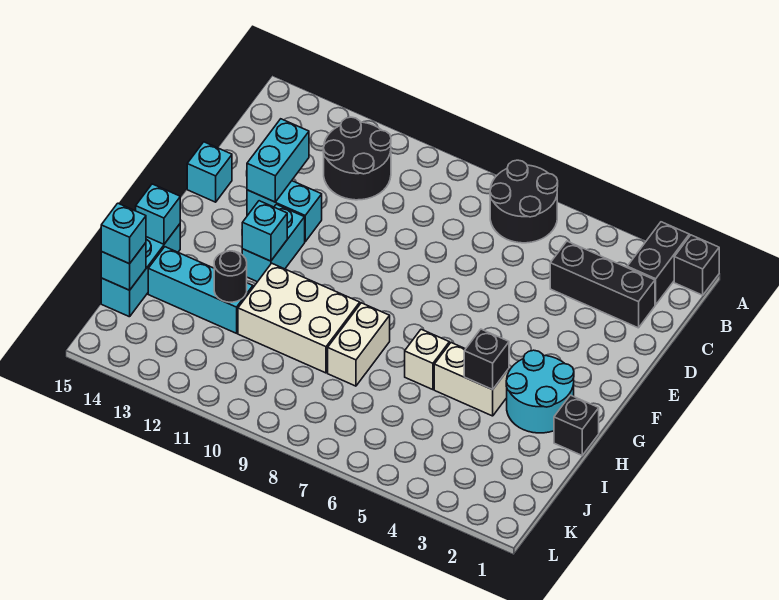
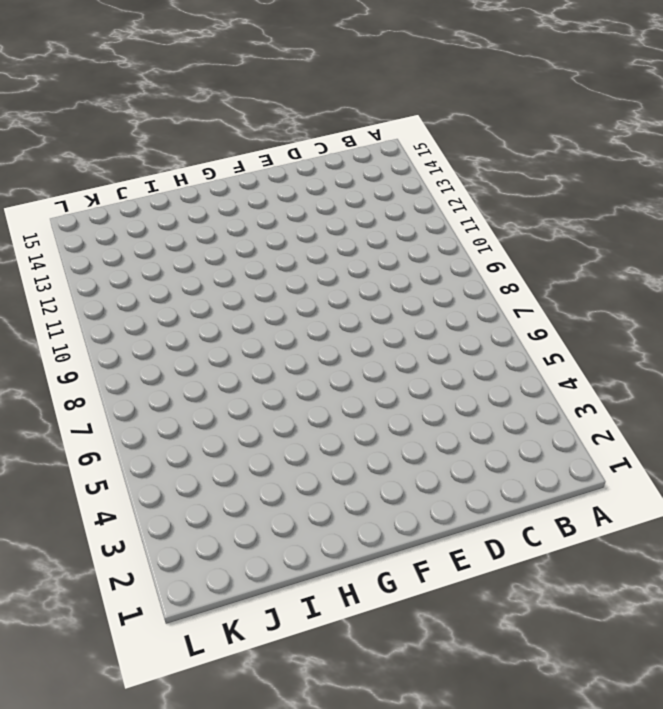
none -> black brick A1 level 1
none -> black brick A2:B2 level 1
none -> black round brick A6:B7 level 1

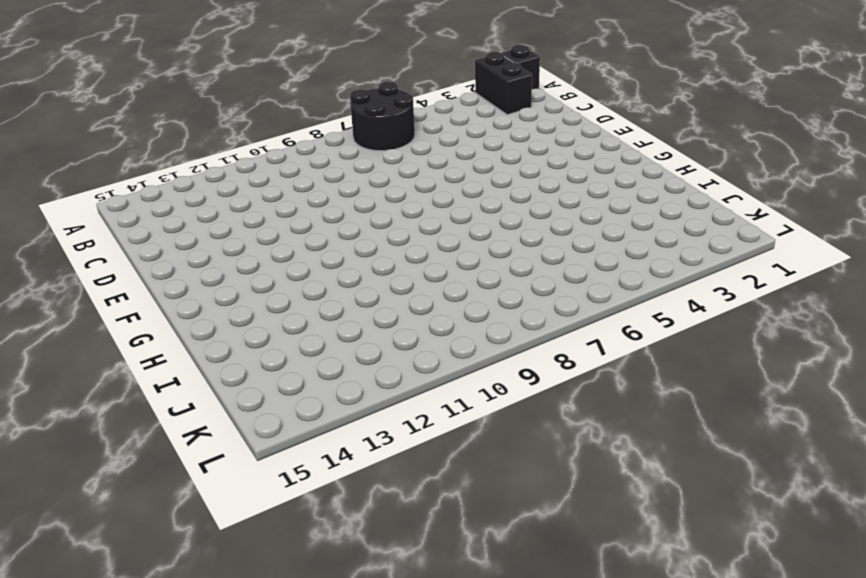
none -> black round brick B11:C12 level 1
none -> black brick C2:C4 level 1
none -> cyan brick E12:E13 level 1

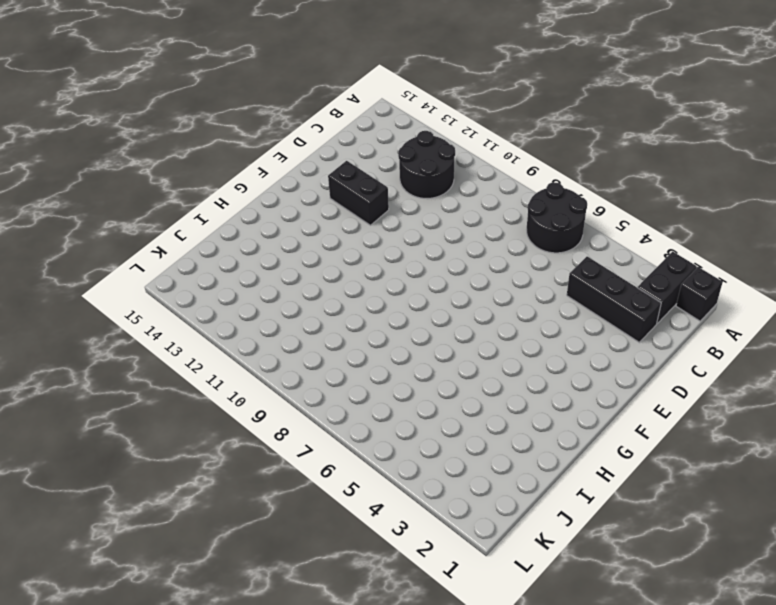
black brick E12:E13 level 1 -> cyan brick E12:E13 level 1
none -> cyan brick E15 level 1
none -> cyan brick F12:G12 level 1
none -> cyan round brick G2:H3 level 1

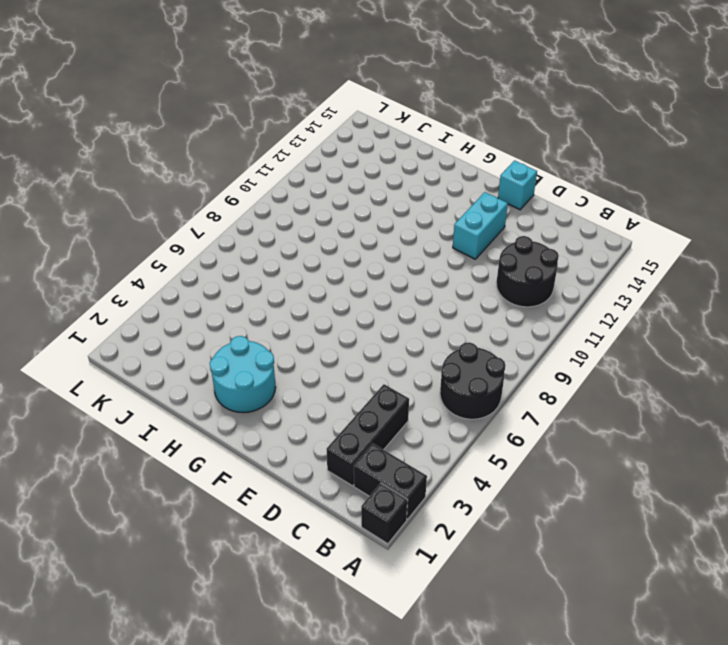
none -> cyan brick F12:G12 level 1
none -> black brick H1 level 1
none -> white brick H4:H5 level 1

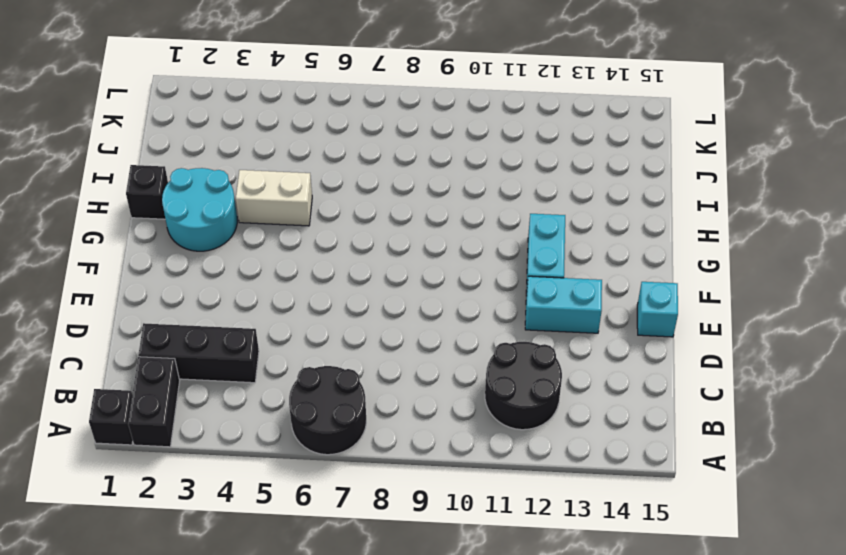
none -> white brick H6 level 1
none -> white brick H8:I8 level 1
none -> white brick H9:I11 level 1

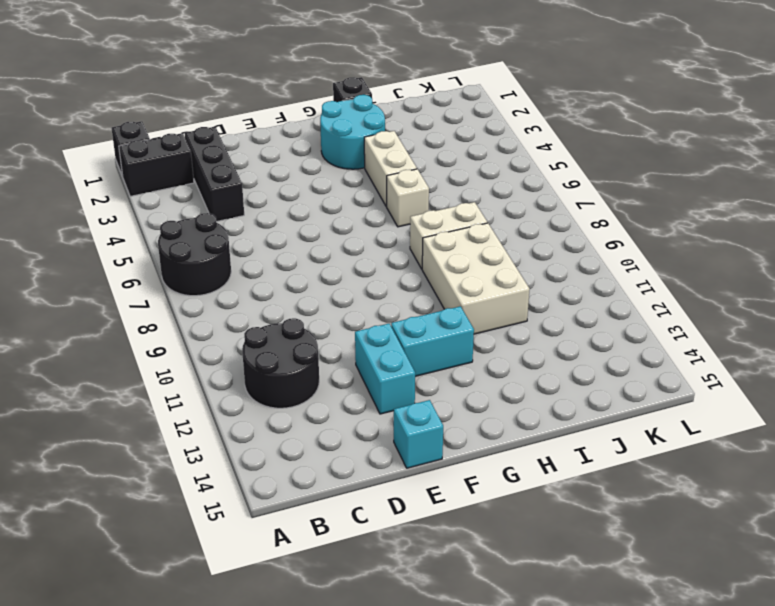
none -> cyan brick H15:J15 level 1
none -> cyan brick I12:I14 level 1
none -> cyan brick D13:E13 level 2

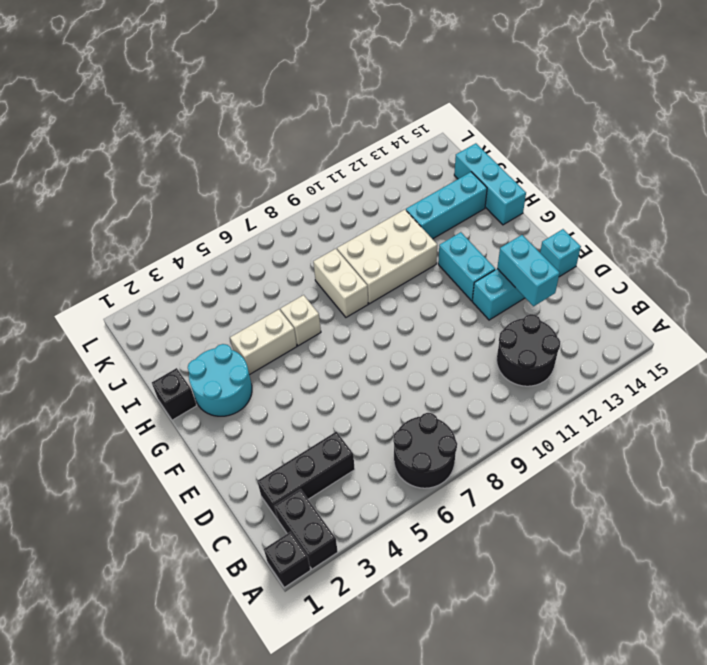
none -> cyan brick G12 level 2
none -> black brick H4 level 2
none -> cyan brick H15 level 2

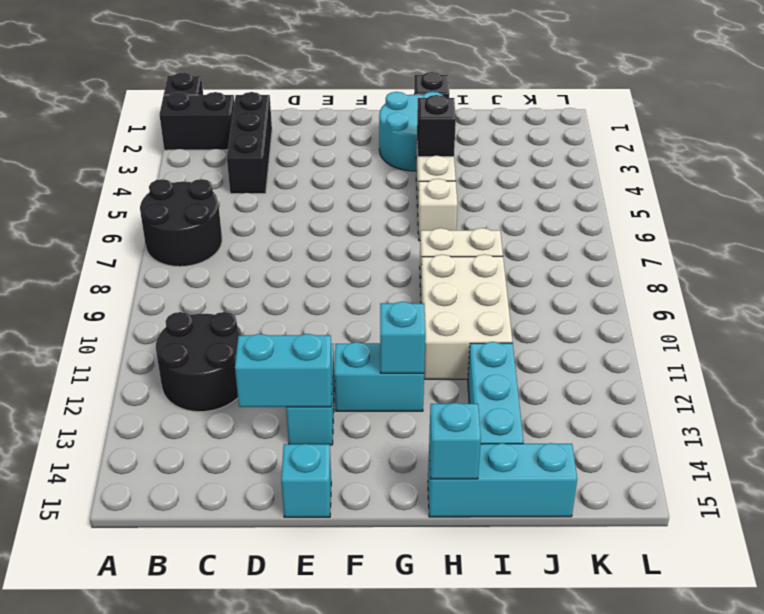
none -> black round brick I12 level 2
none -> cyan brick J15 level 2
none -> cyan brick J15 level 3

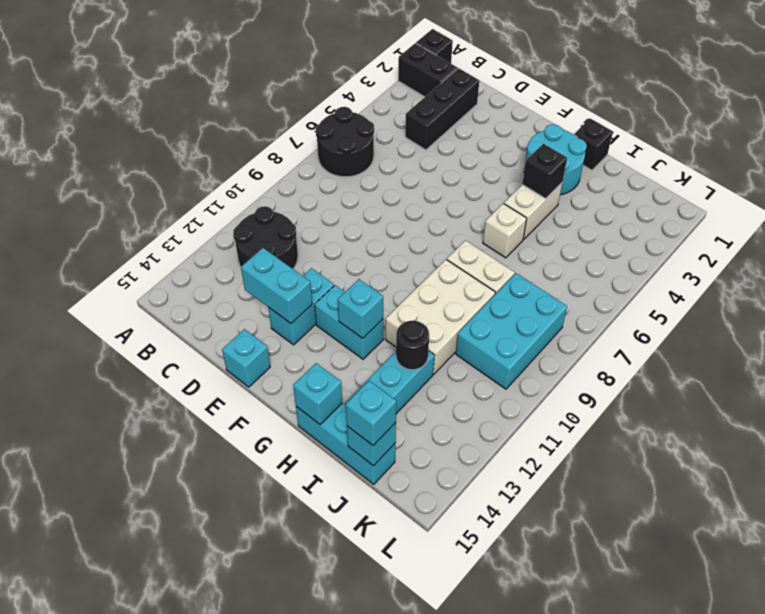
cyan brick J8:K10 level 1 -> none

